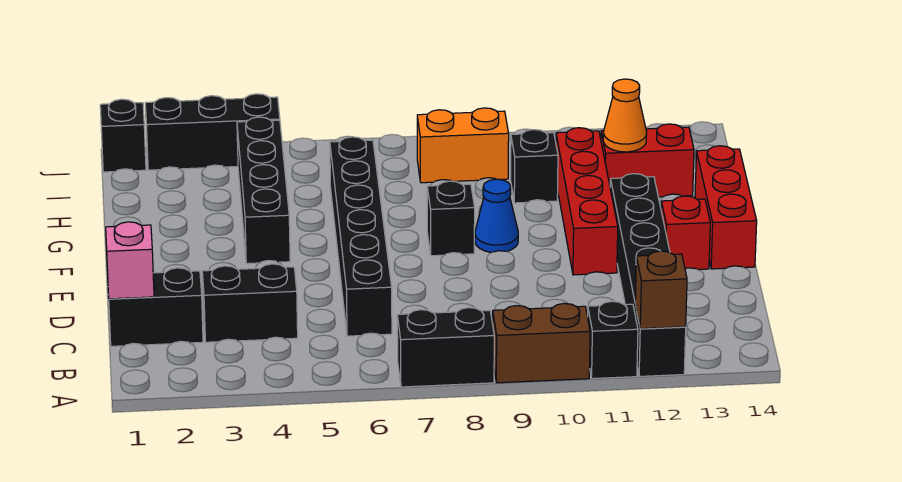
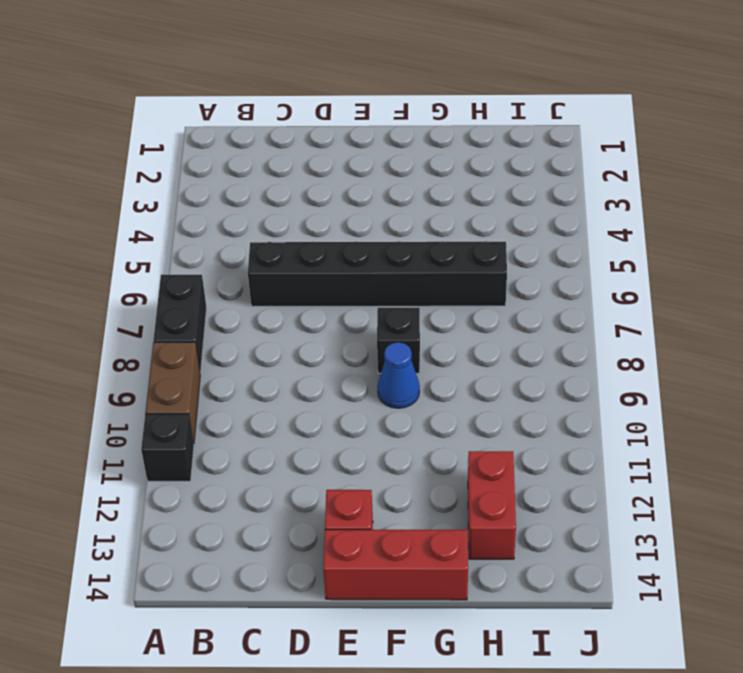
none -> black brick A12:F12 level 1
none -> black brick C1:C2 level 1
none -> black brick C3:C4 level 1

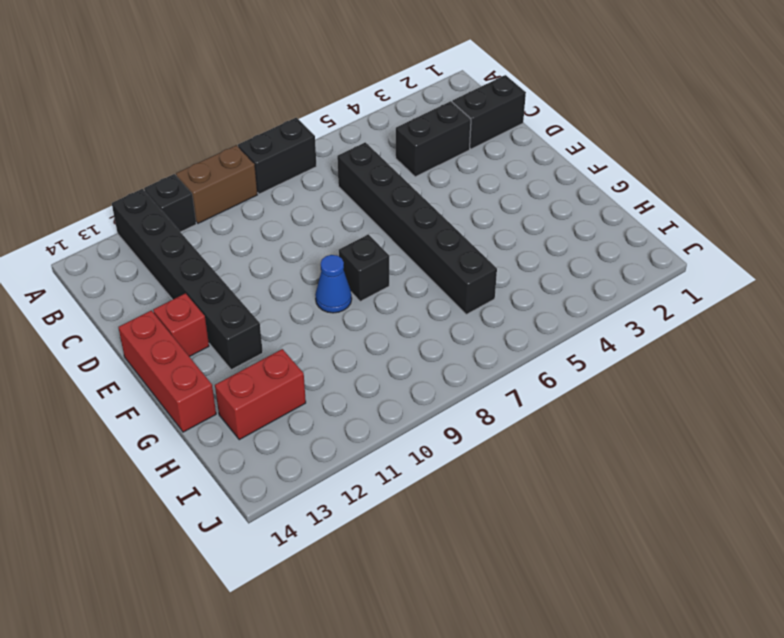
none -> red brick E11:H11 level 1
none -> black brick F4:I4 level 1
none -> black brick H10 level 1

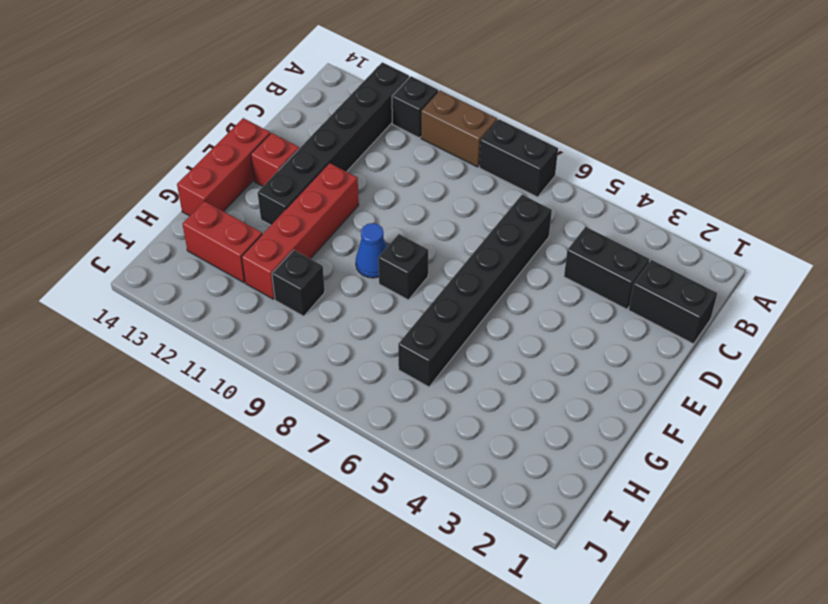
none -> black brick F4:I4 level 1
none -> orange brick I8:I9 level 1
none -> black brick J1 level 1

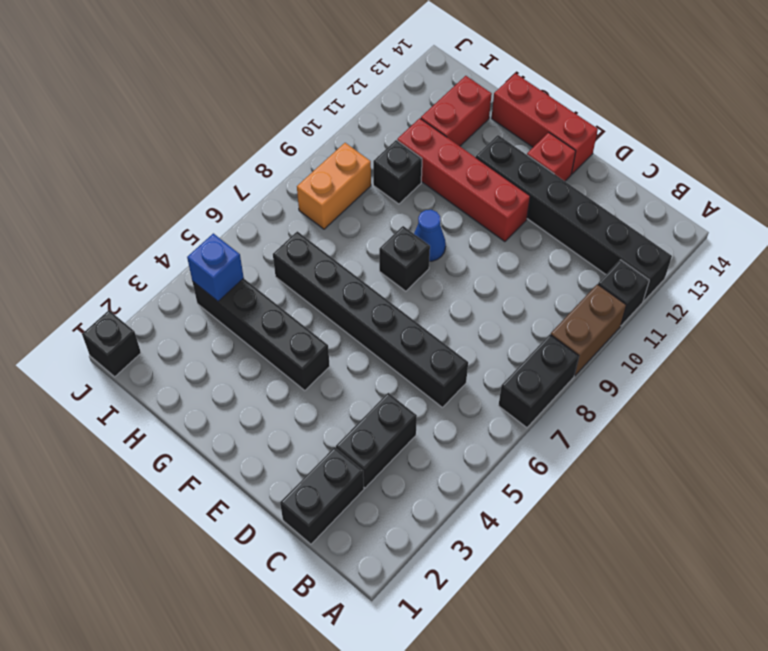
blue brick I4 level 2 -> none
none -> black brick J2:J4 level 1
none -> brown brick A12 level 2
none -> pink brick C1 level 2

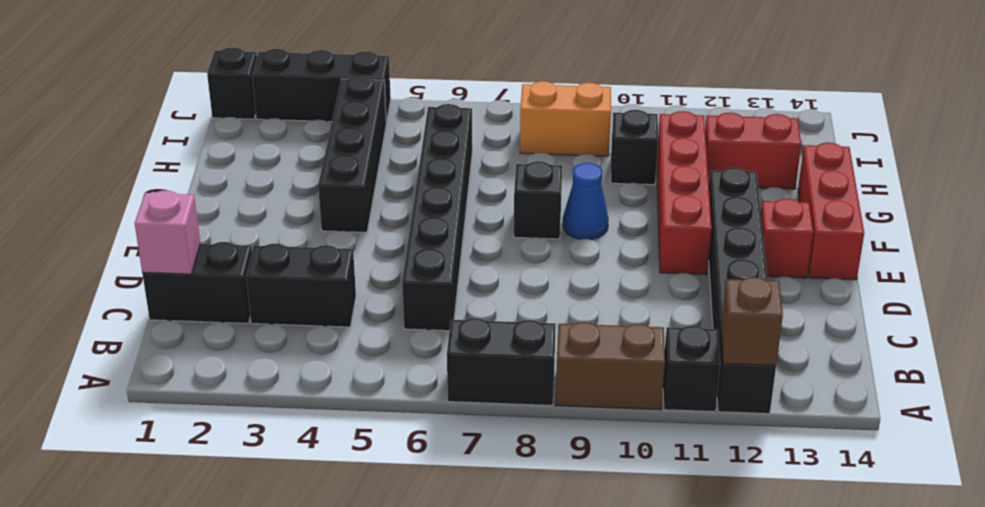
none -> orange cone H12 level 2

